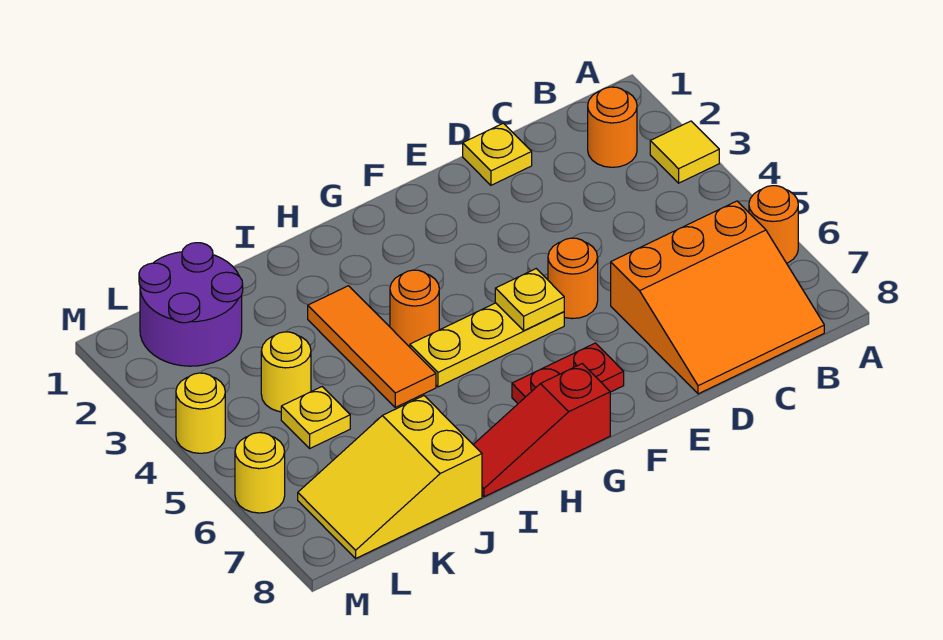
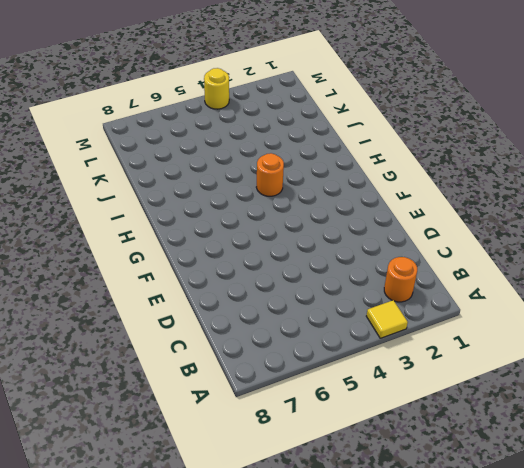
none -> orange round brick A6 level 1
none -> orange slope B6:D8 level 1 top 6
none -> yellow plate D1 level 1

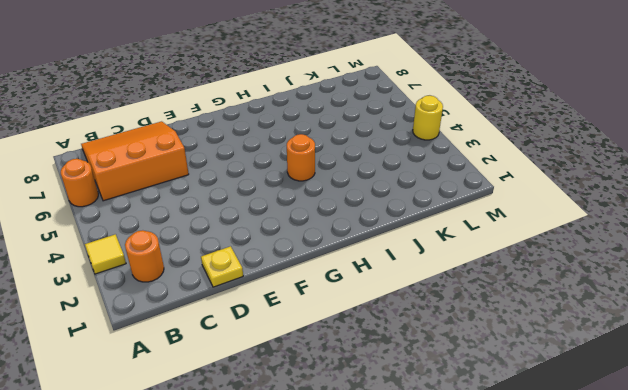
none -> orange round brick E5 level 1
none -> yellow plate F5:H5 level 1
none -> red plate F7:G7 level 1

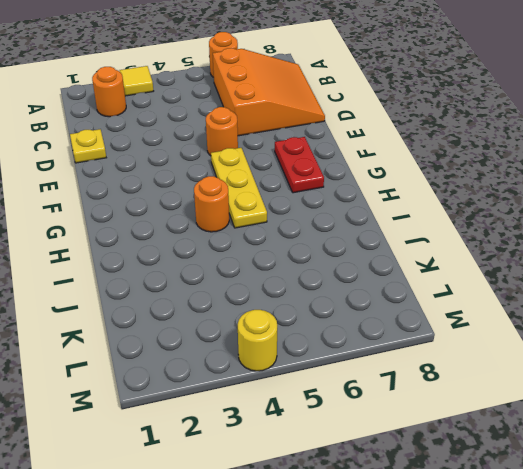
none -> red slope G8:I8 level 1 top G
none -> orange tile I3:I5 level 1
none -> yellow slope J7:L8 level 1 top J

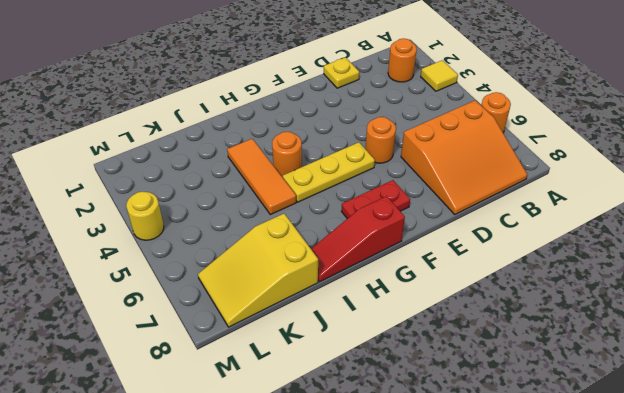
none -> purple round brick K1:L2 level 1
none -> yellow round brick K4 level 1
none -> yellow plate K5 level 1

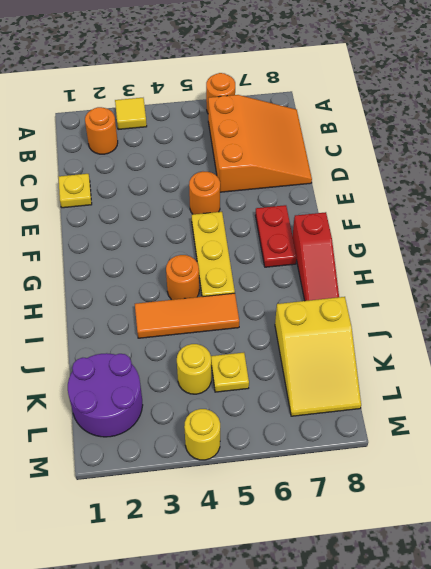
none -> yellow round brick M6 level 1
none -> yellow plate F5 level 2

